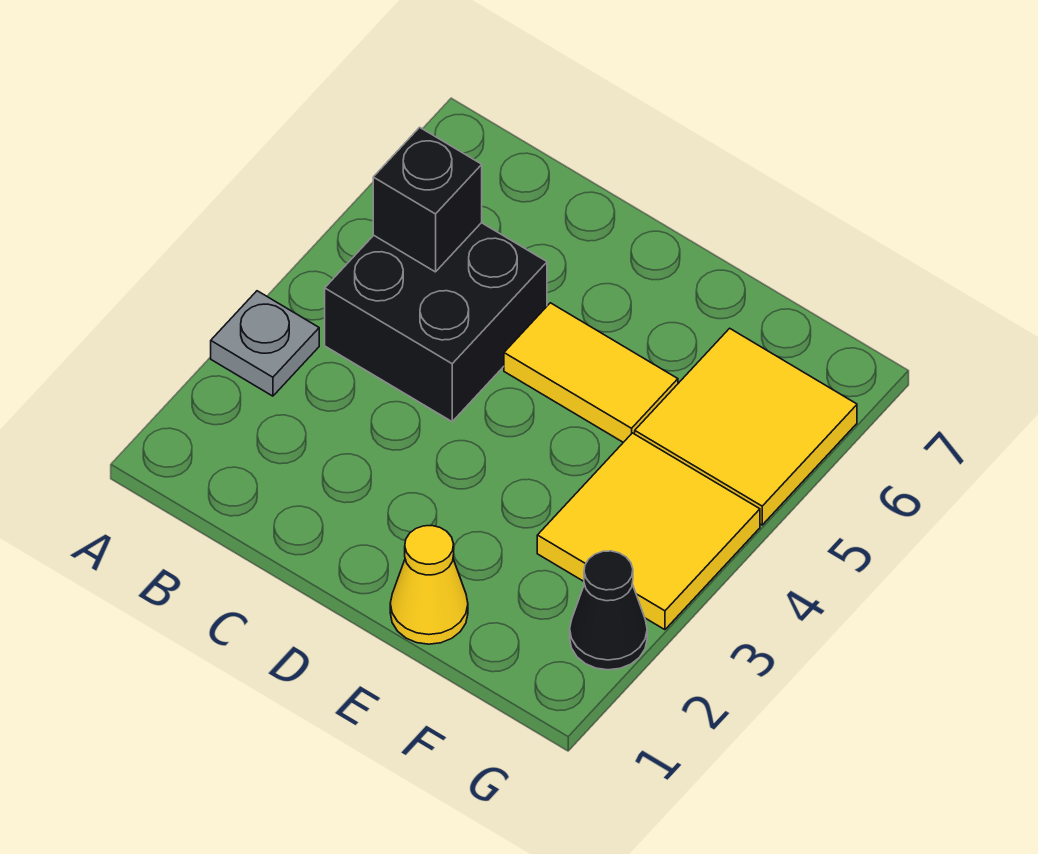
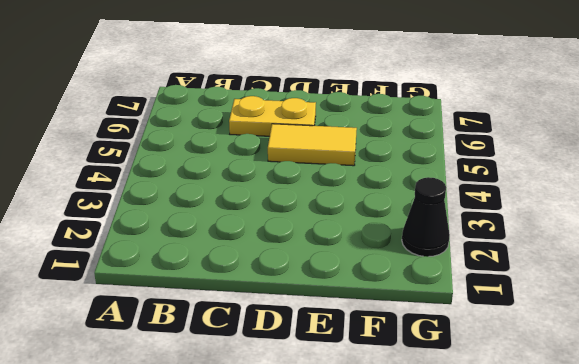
yellow plate C6:D6 level 1 -> none
none -> grey plate A3 level 1
none -> black brick B4:C5 level 1

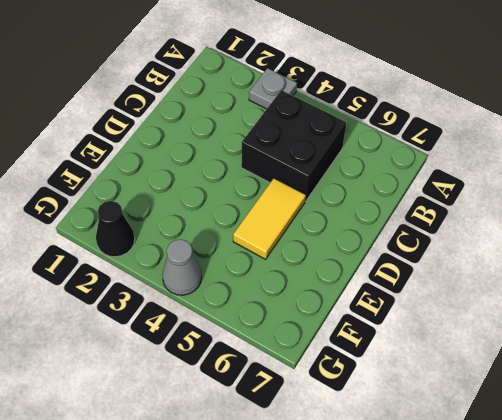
grey cone G4 level 1 -> yellow tile F3:G4 level 1
none -> yellow cone E1 level 1
none -> yellow tile F5:G6 level 1

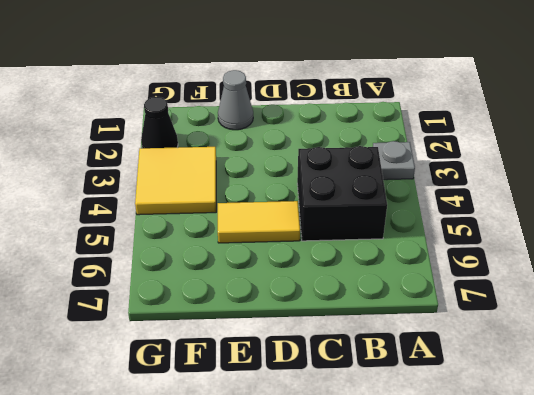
grey cone E1 level 1 -> yellow cone E1 level 1
none -> yellow tile F5:G6 level 1
none -> black brick B5 level 2

